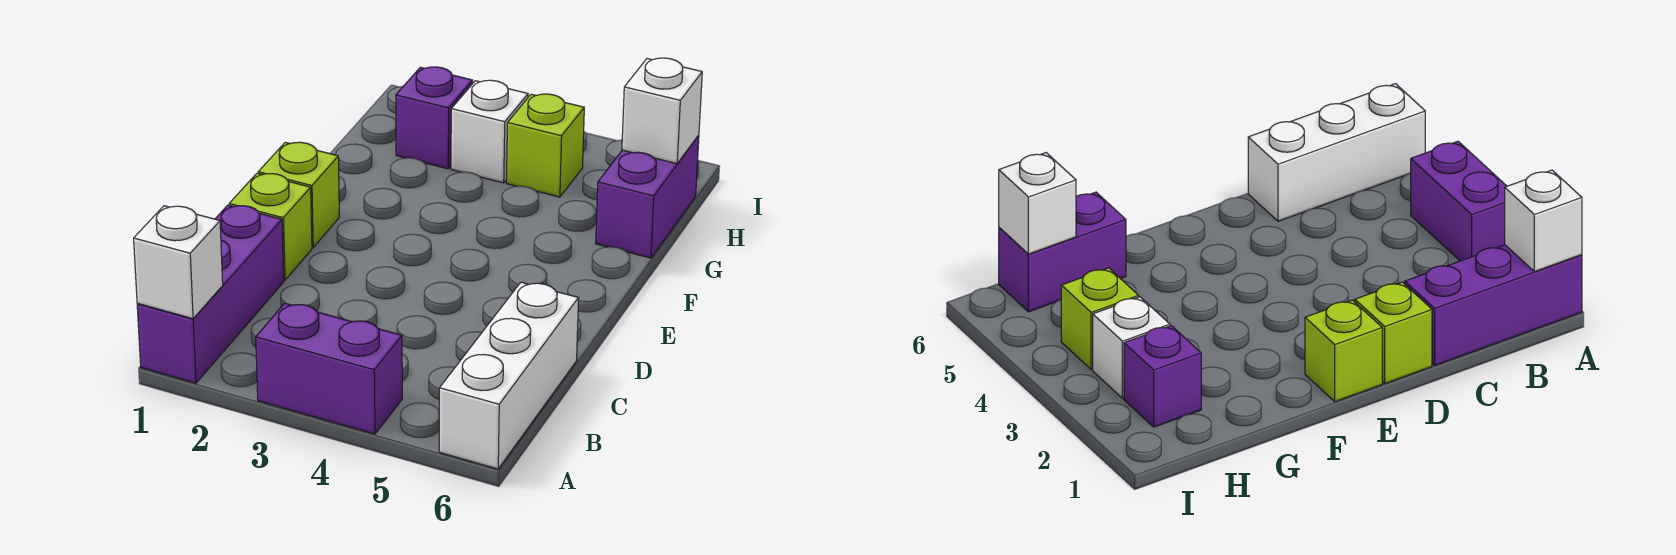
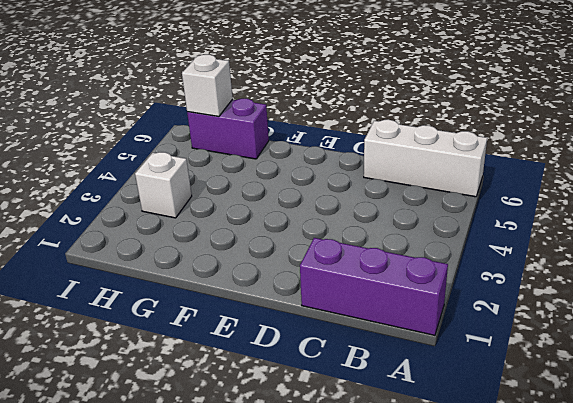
none -> purple brick A3:A4 level 1
none -> lime brick D1 level 1

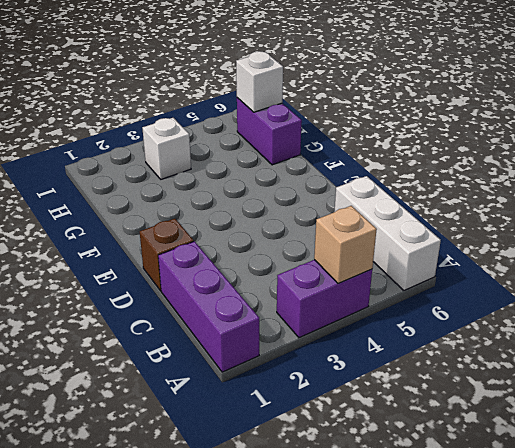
tan brick A4 level 2 -> none
brown brick D1 level 1 -> lime brick D1 level 1
none -> lime brick E1 level 1
none -> purple brick H2 level 1

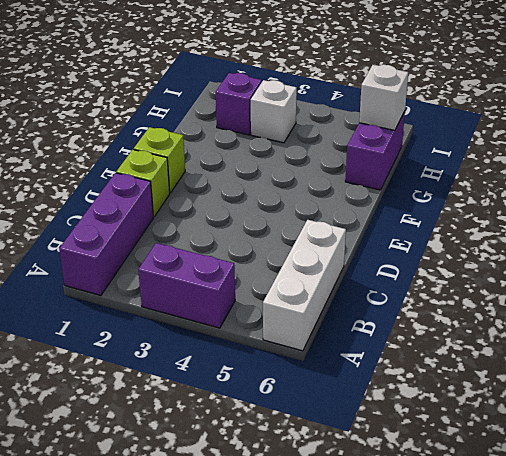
none -> lime brick H4 level 1
none -> white brick A1 level 2

